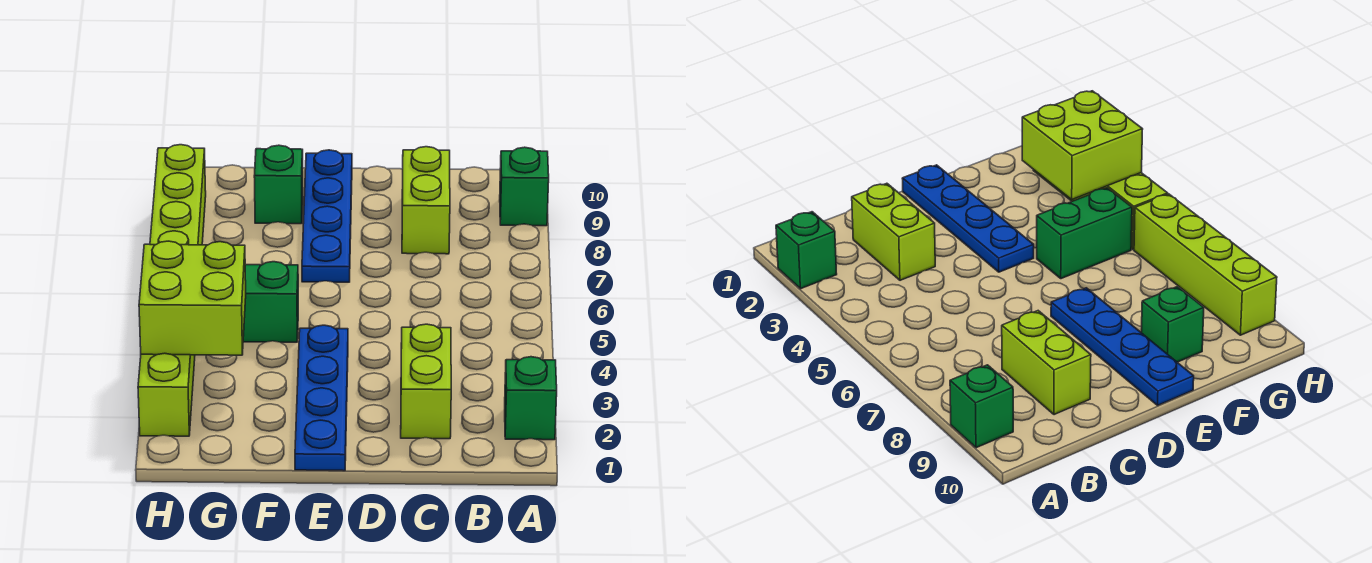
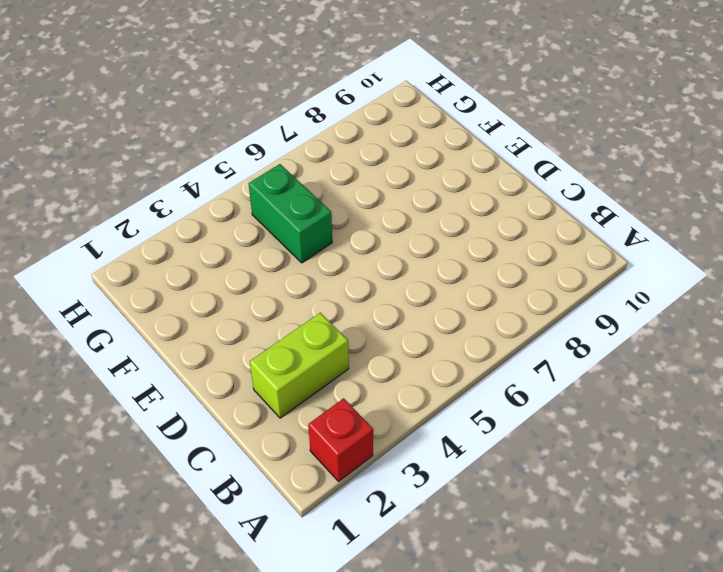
red brick A2 level 1 -> green brick A2 level 1
none -> green brick A9 level 1
none -> lime brick C8:C9 level 1

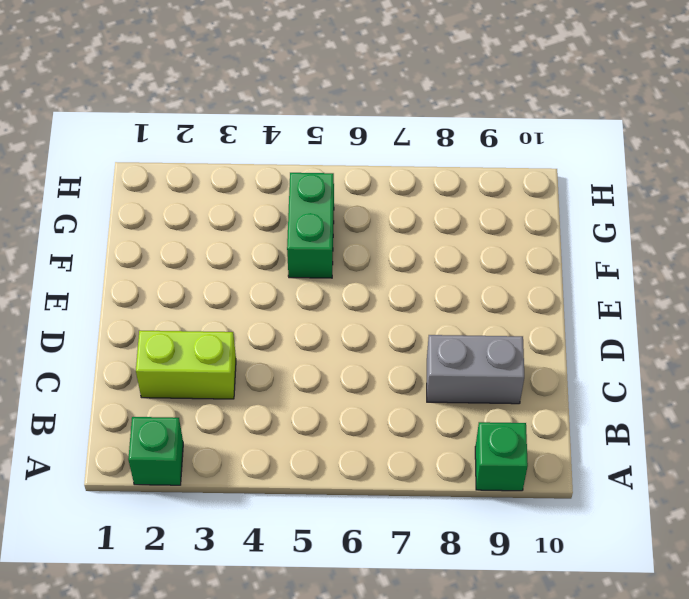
grey brick C8:C9 level 1 -> lime brick C8:C9 level 1
none -> blue plate E1:E4 level 1
none -> blue plate E7:E10 level 1

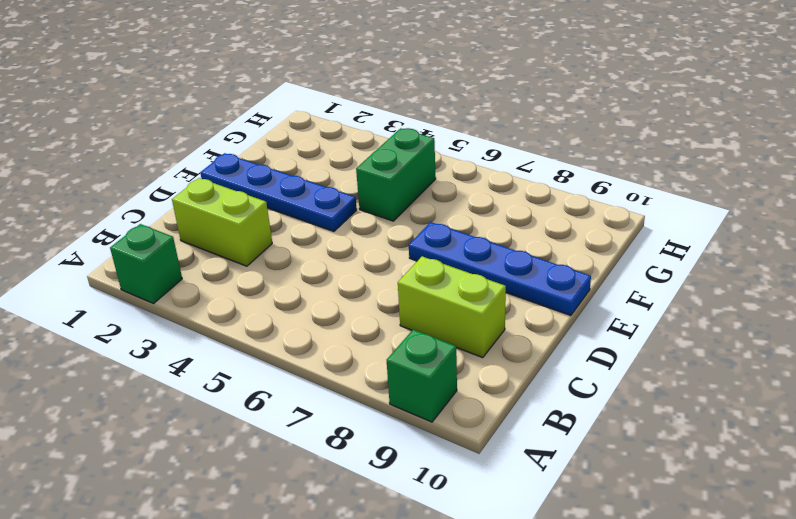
none -> green brick F9 level 1
none -> lime brick H2:H5 level 1

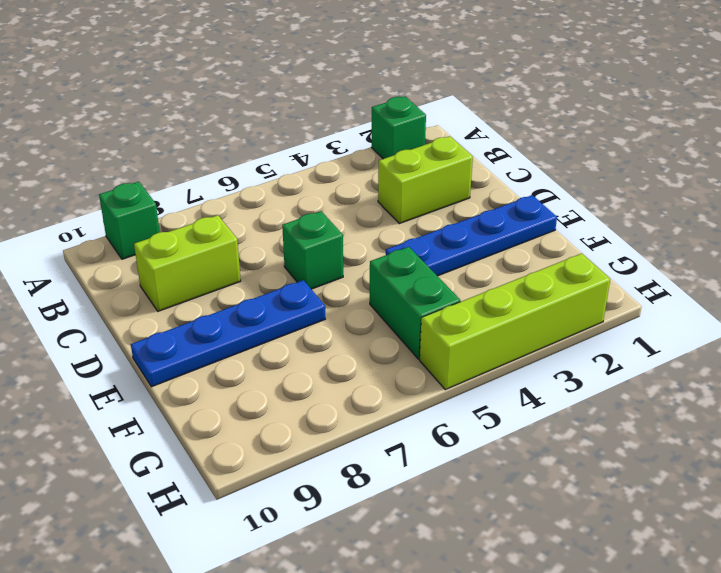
green brick D6 level 1 -> green brick F9 level 1
none -> lime brick H6:H9 level 1
none -> lime brick G3:H4 level 2

